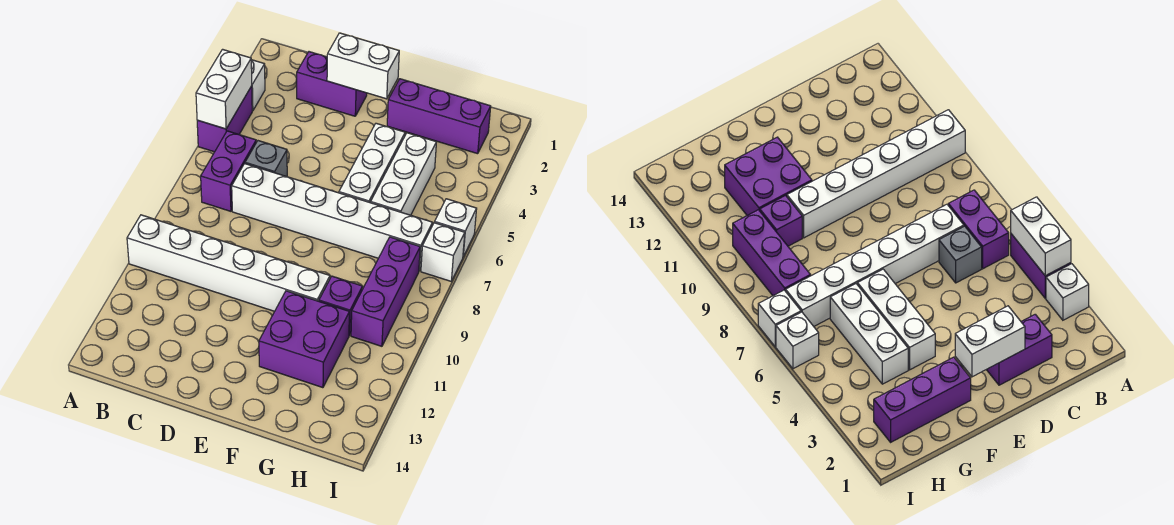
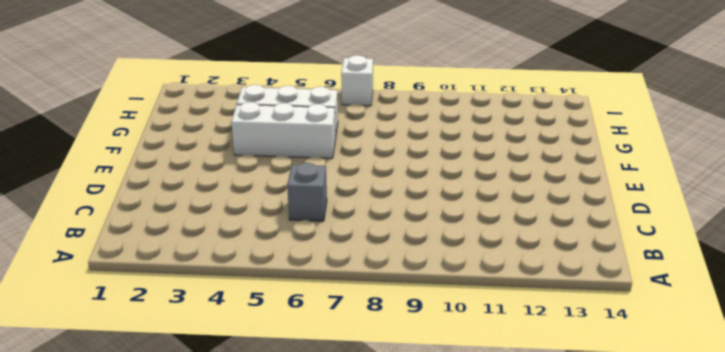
none -> white brick A3 level 1
none -> purple brick A4:A5 level 1
none -> white brick A10:F10 level 1

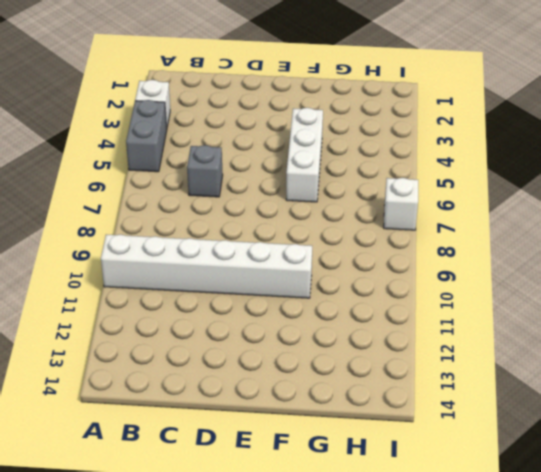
grey brick A4:A5 level 1 -> purple brick A4:A5 level 1
none -> purple brick B6:B7 level 1
none -> purple brick C2:D2 level 1
none -> white brick C7:H7 level 1

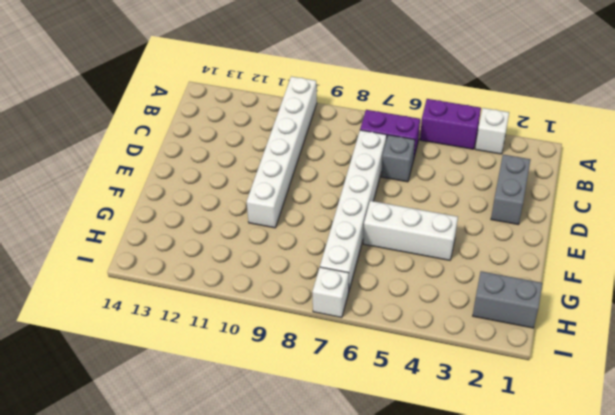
grey brick C2:D2 level 1 -> purple brick C2:D2 level 1
grey brick H1:H2 level 1 -> purple brick F2:H2 level 1
none -> purple brick F11:G12 level 1
none -> white brick G4:G6 level 1
none -> purple brick G10 level 1

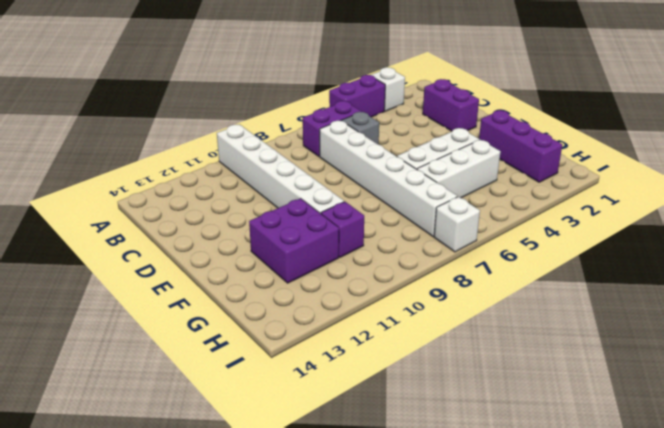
none -> purple brick H8:H10 level 1
none -> white brick I6 level 1
none -> white brick A4:A5 level 2

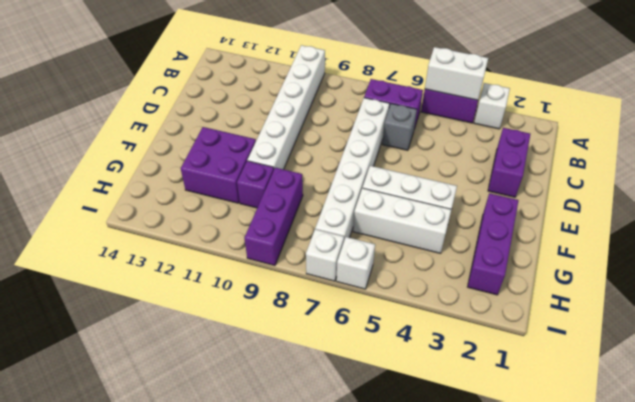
purple brick G9:I9 level 1 -> purple brick H8:H10 level 1
none -> white brick D2:E2 level 2

